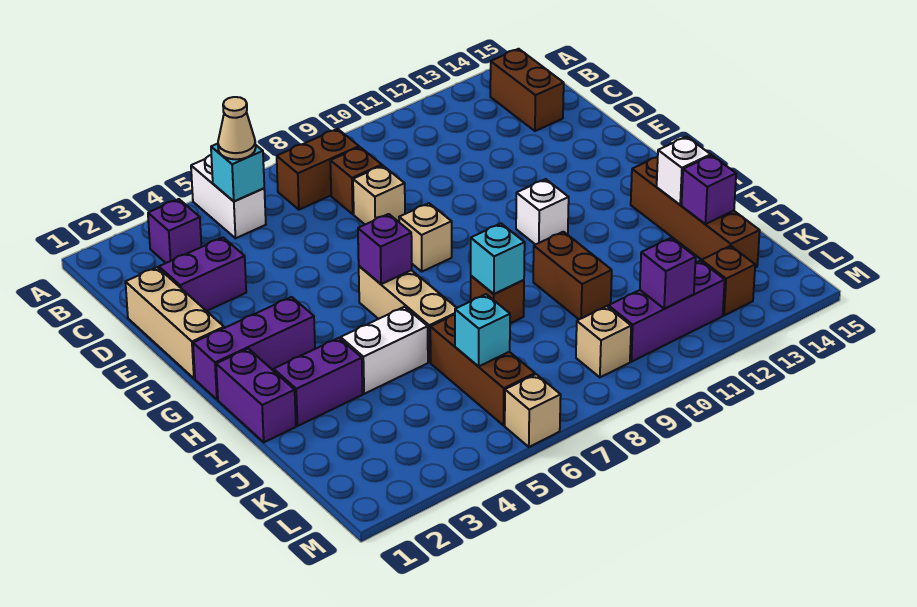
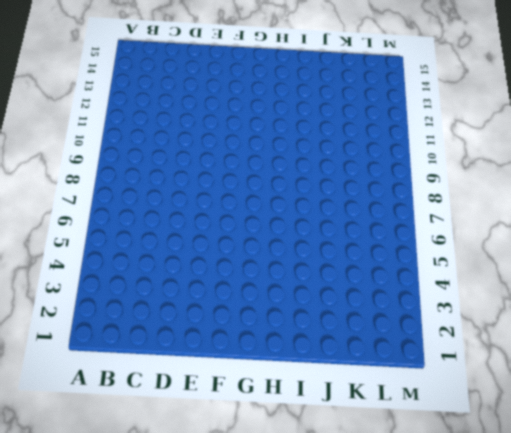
none -> white brick A5:B5 level 1
none -> purple brick B3 level 1
none -> brown brick B7:B8 level 1
none -> brown brick B14:C14 level 1

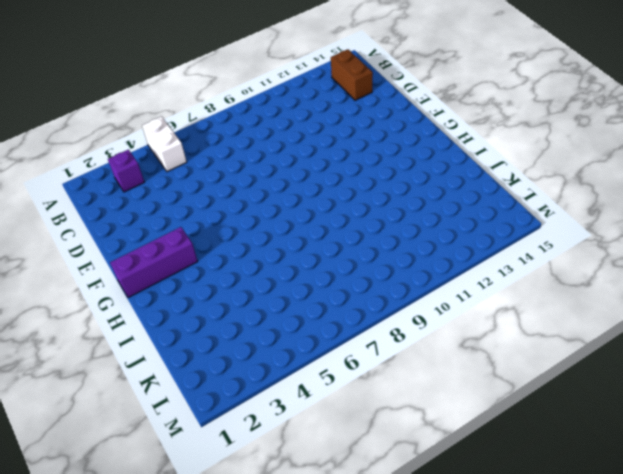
none -> brown brick B7:B8 level 1
none -> brown brick C8 level 1
none -> tan brick D1:F1 level 1
none -> purple brick D2:D3 level 1

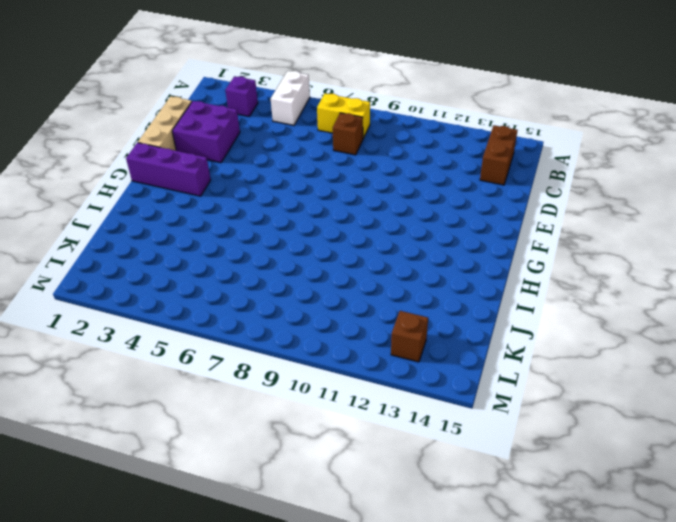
yellow brick B7:B8 level 1 -> brown brick B7:B8 level 1
purple brick D2:E3 level 1 -> purple brick D2:D3 level 1
none -> tan brick D8 level 1
none -> tan brick F8 level 1
none -> tan brick G6:I6 level 1
none -> white brick G11 level 1

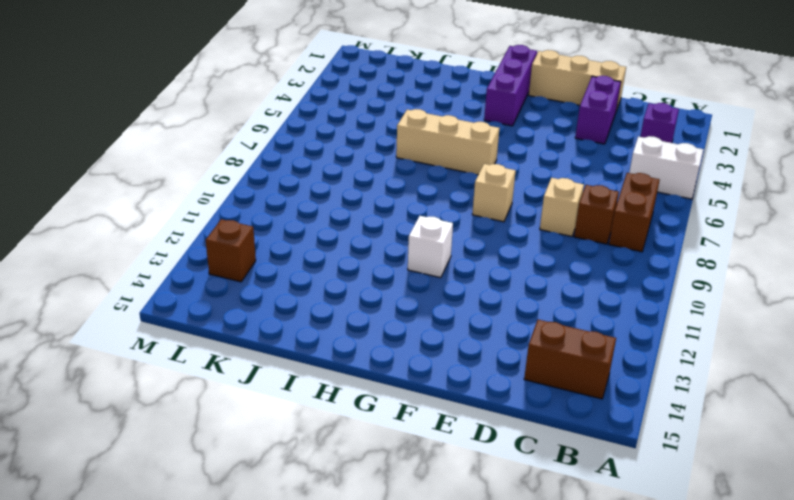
none -> purple brick H1:I1 level 1
none -> brown brick H14:K14 level 1
none -> purple brick I2:I3 level 1
none -> white brick I4:I5 level 1

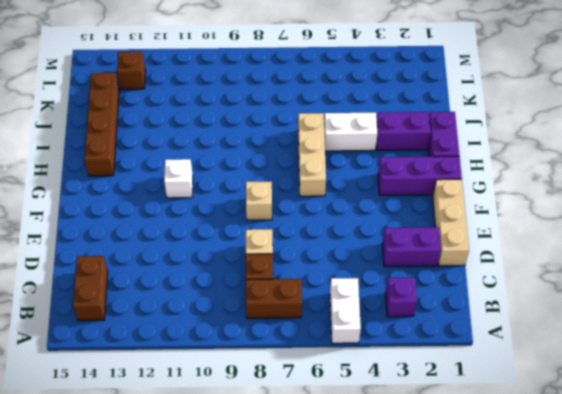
none -> brown brick I8 level 1
none -> brown brick I10:J10 level 1
none -> brown brick J6:L6 level 1
none -> tan brick L9 level 1

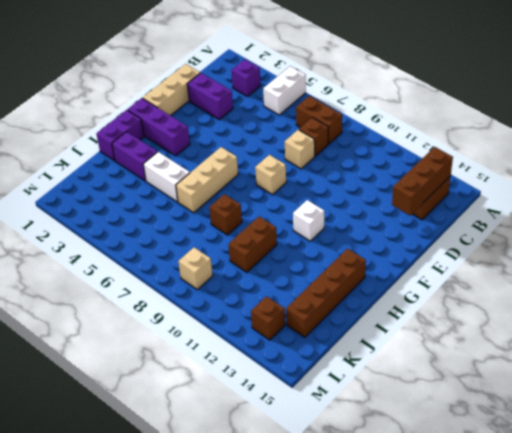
brown brick B14:D14 level 2 -> brown brick J6:L6 level 1
none -> purple brick L10:L12 level 1
none -> tan brick M6 level 1
none -> cyan brick B5 level 2
none -> purple brick G6 level 2

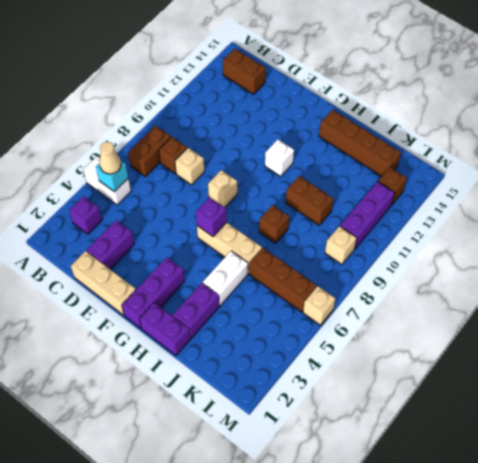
none -> cyan brick I8 level 2
none -> white brick I14 level 2
none -> purple brick J14 level 2
none -> cyan brick K6 level 2

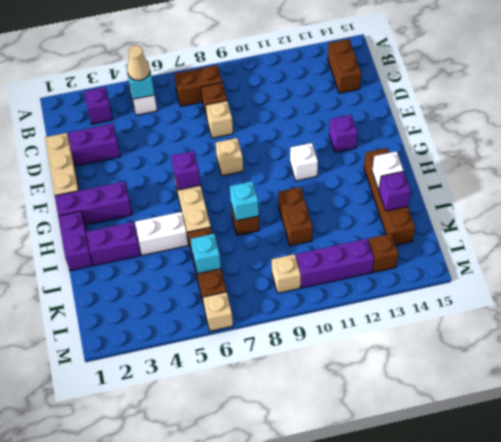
purple brick F13 level 1 -> purple brick L11 level 2

